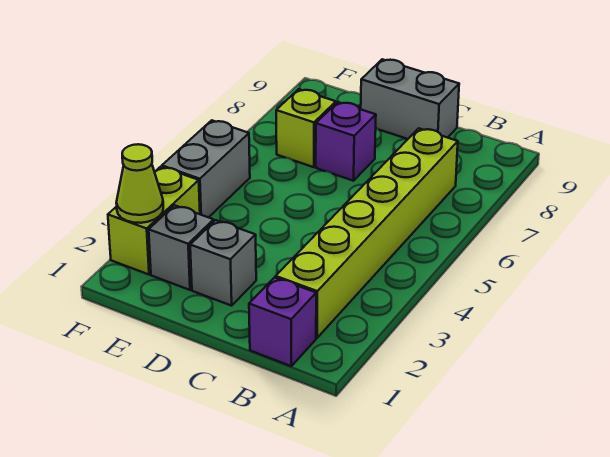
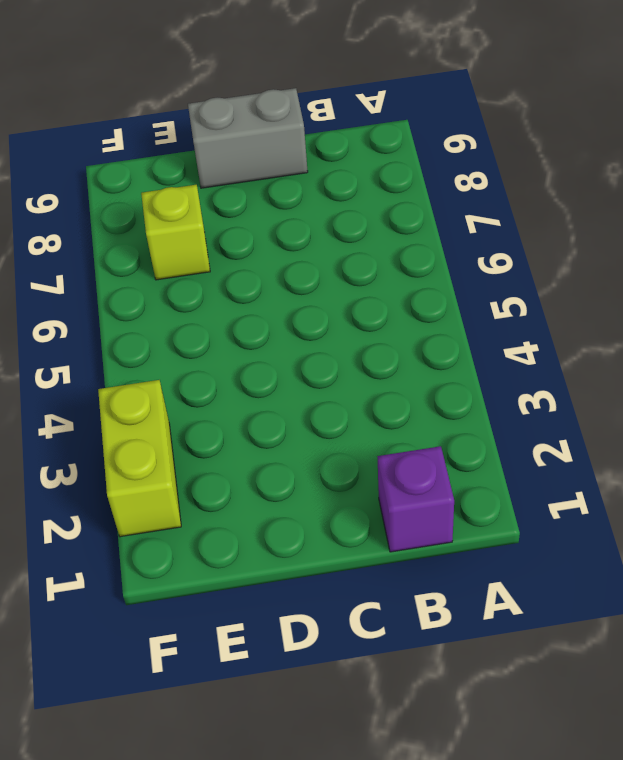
none -> lime brick B2:B7 level 1
none -> grey brick D2 level 1

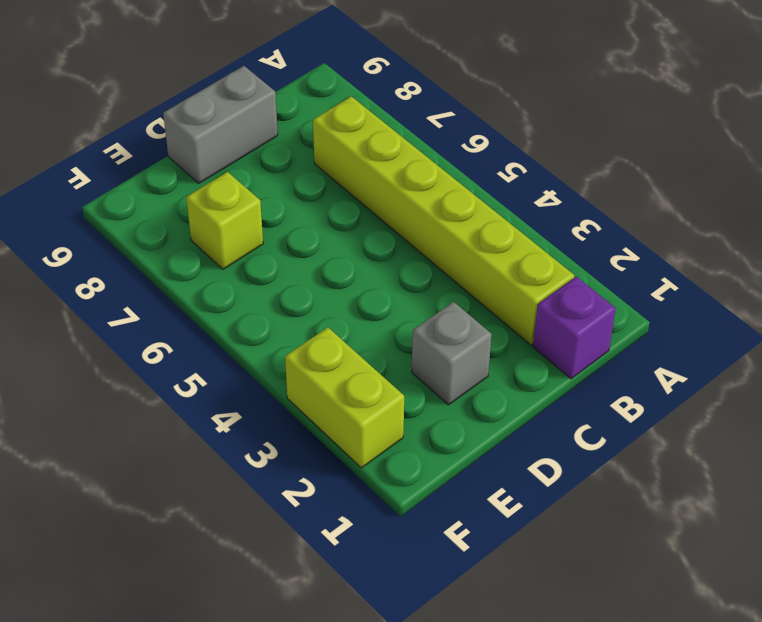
none -> purple brick D7 level 1
none -> grey brick E2 level 1

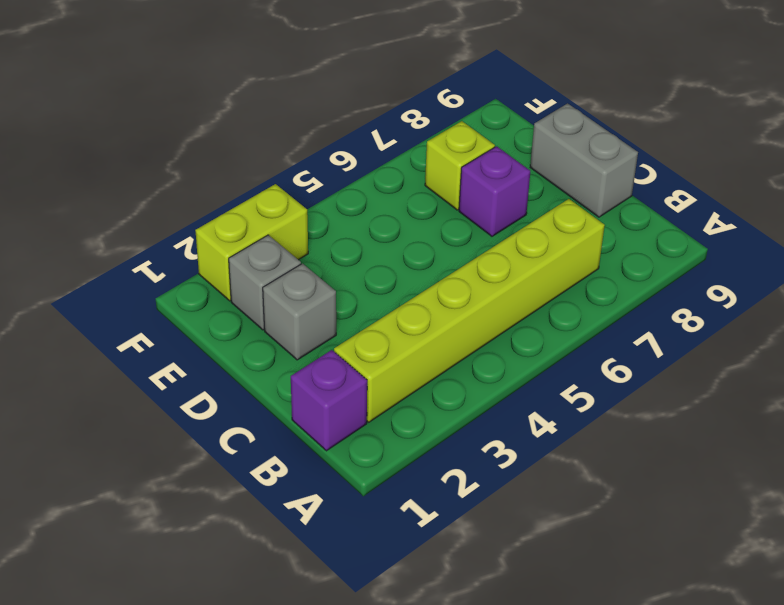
none -> grey brick F4:F5 level 1
none -> lime cone F2 level 2

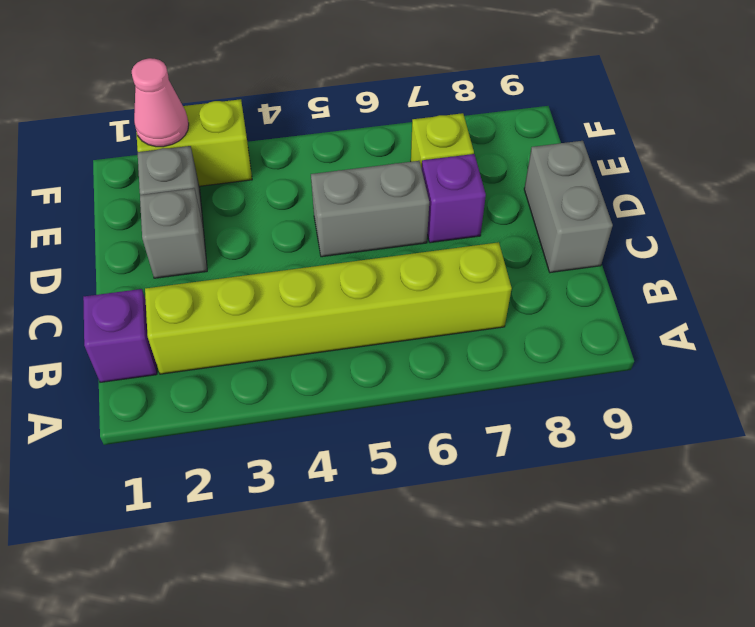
grey brick D5:D6 level 1 -> grey brick F4:F5 level 1
pink cone F2 level 2 -> lime cone F2 level 2

